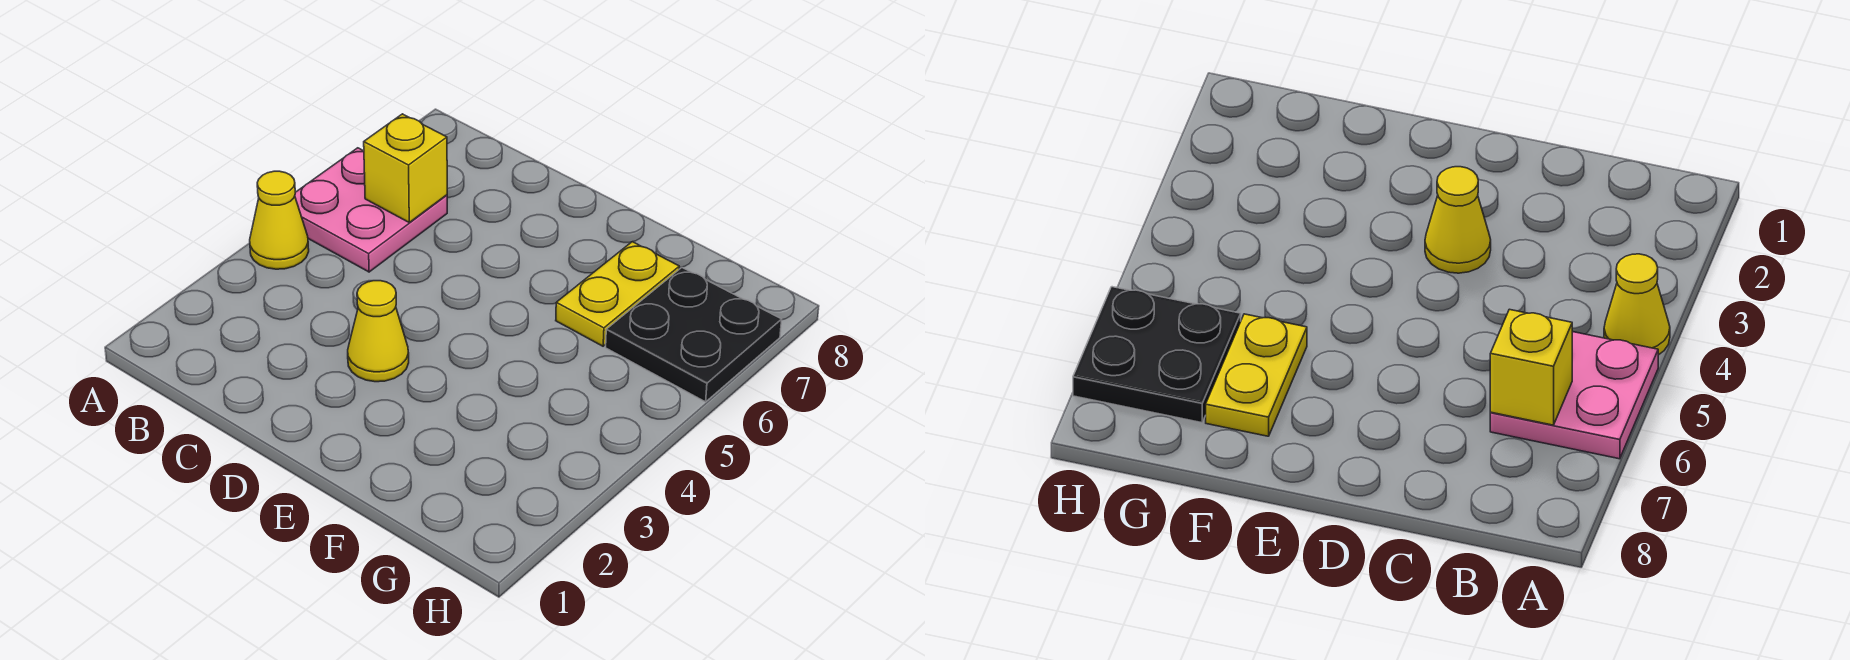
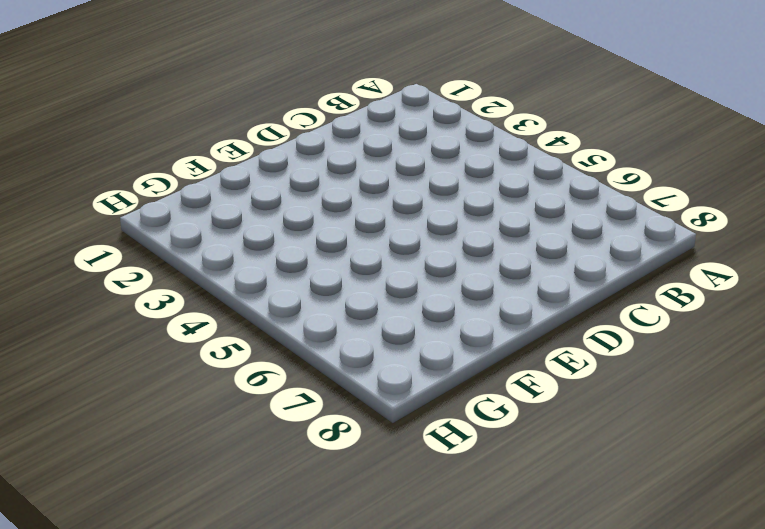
none -> yellow cone A4 level 1
none -> pink plate A5:B6 level 1

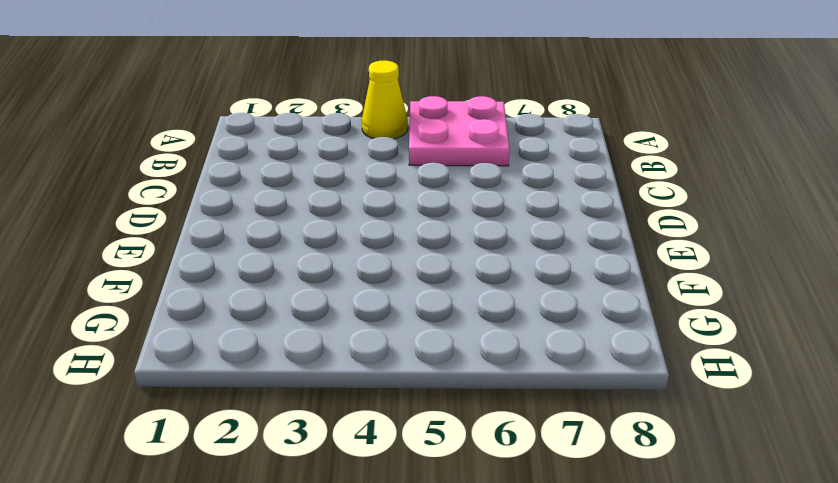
none -> yellow cone D3 level 1
none -> yellow plate F6:F7 level 1

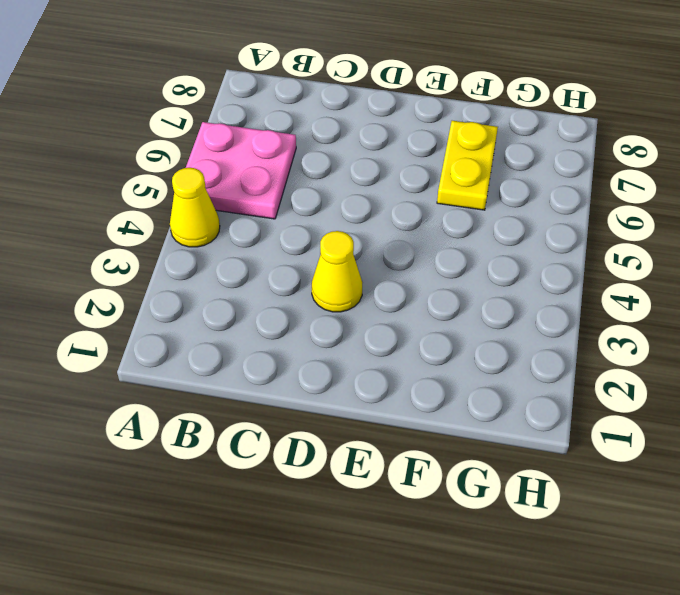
none -> black plate G6:H7 level 1
none -> yellow brick B6 level 2

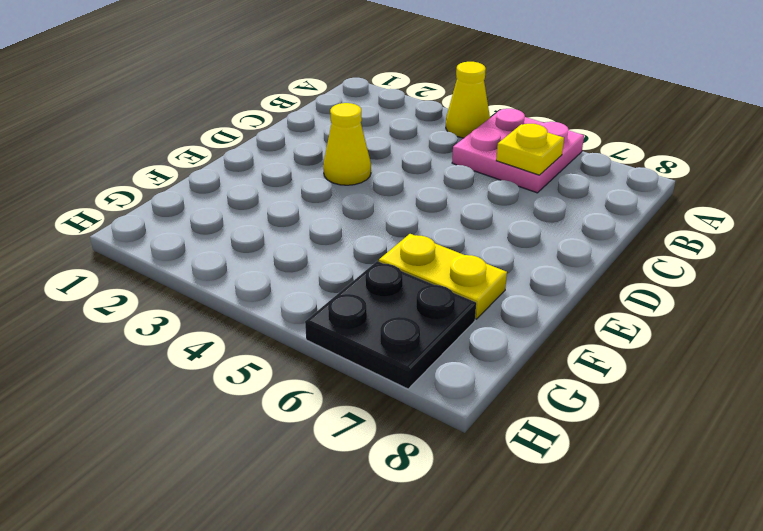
yellow plate B6 level 2 -> yellow brick B6 level 2

